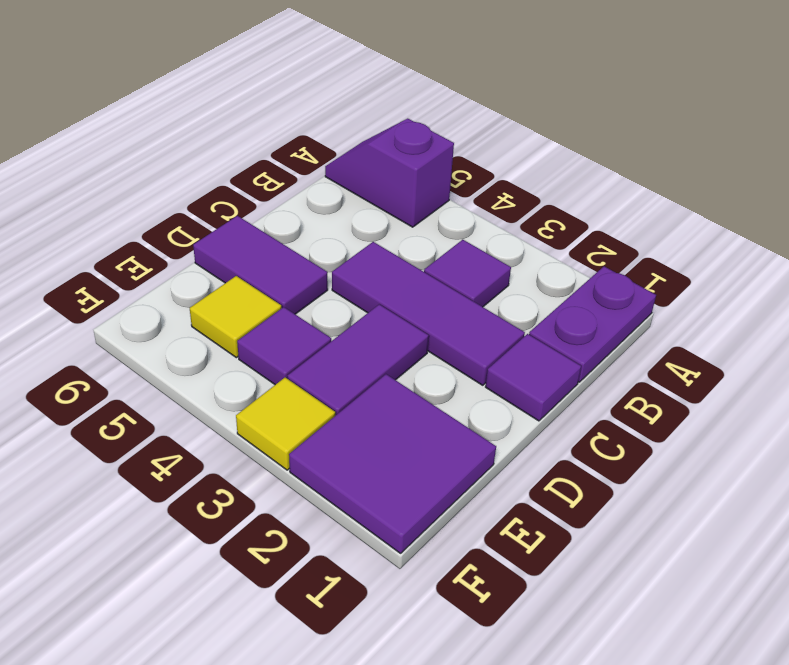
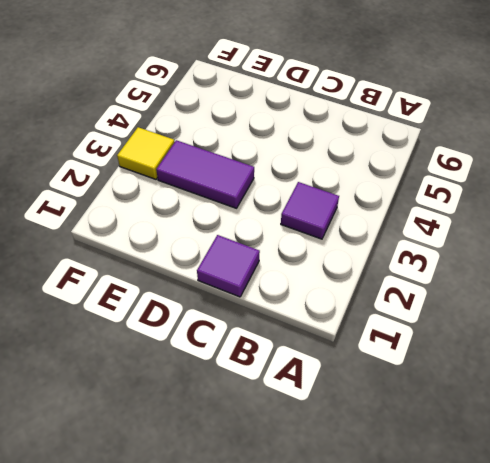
none -> purple plate A1:B1 level 1
none -> purple slope A5:A6 level 1 top 5

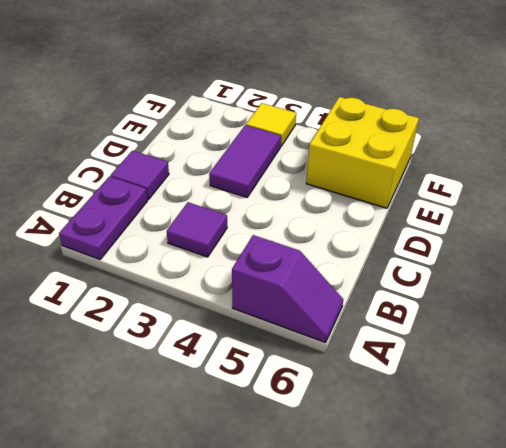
yellow brick E5:F6 level 1 -> yellow tile E5 level 1
none -> purple tile C2:C4 level 1
none -> purple tile D5:D6 level 1

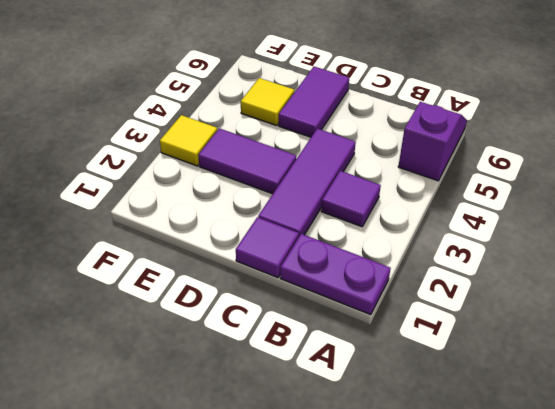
none -> purple tile E1:F2 level 1
none -> purple tile E4 level 1

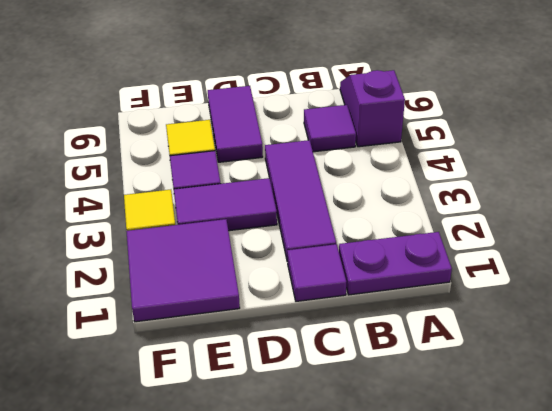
purple tile B5 level 1 -> purple tile B3 level 1

